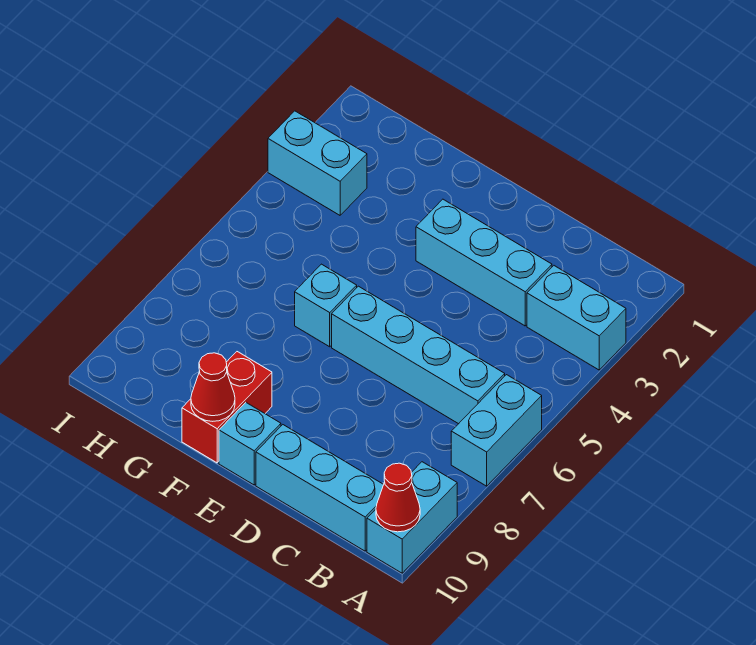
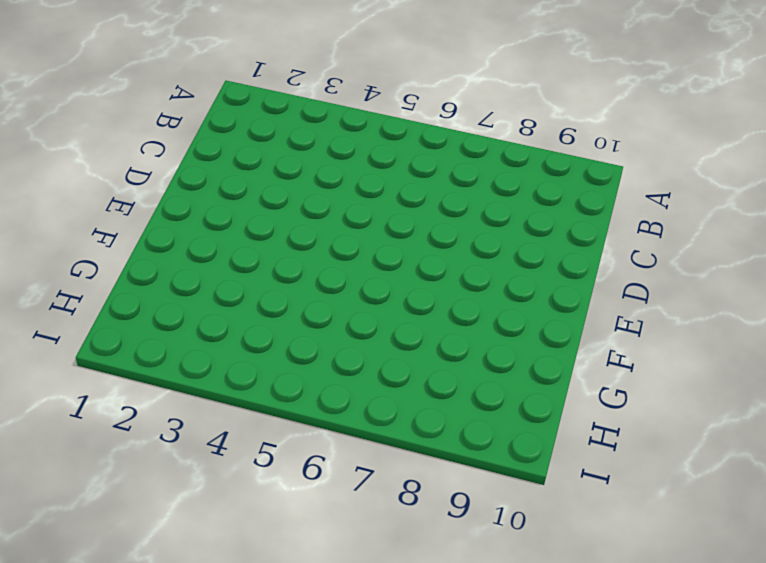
none -> cyan brick A3:B3 level 1
none -> cyan brick A6:A7 level 1
none -> cyan brick A9:A10 level 1

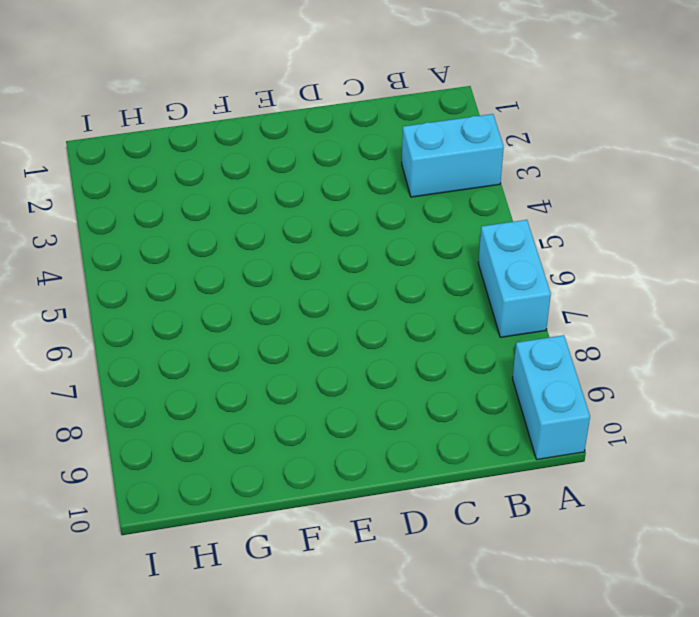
none -> cyan brick B6:E6 level 1
none -> cyan brick B10:D10 level 1
none -> cyan brick C3:E3 level 1

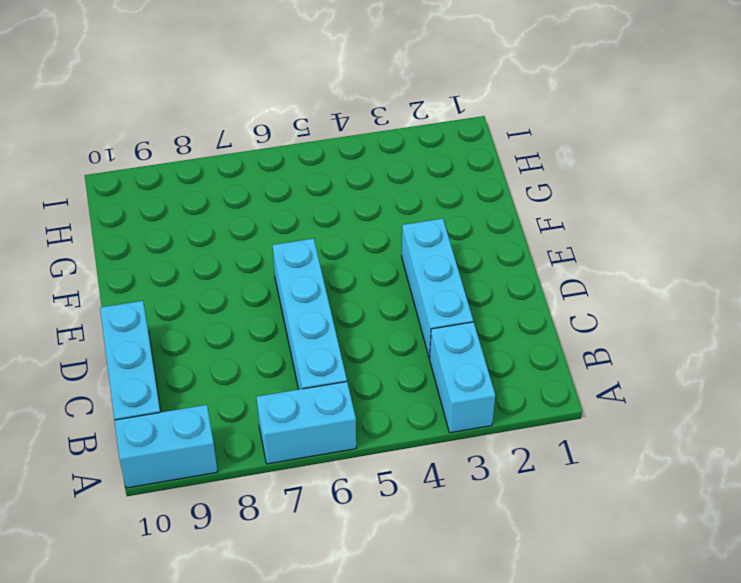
none -> cyan brick E10 level 1
none -> cyan brick F6 level 1
none -> red brick F9:F10 level 1

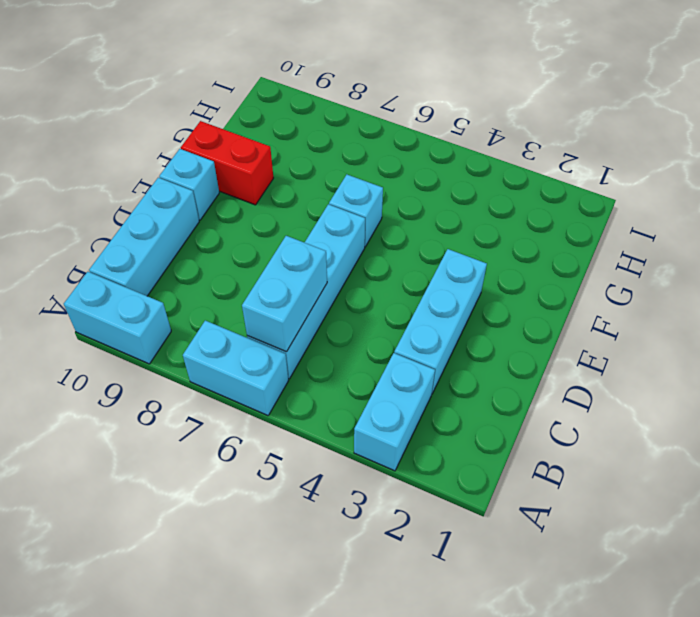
cyan brick B6:C6 level 2 -> cyan brick H3:I3 level 1
none -> red cone A10 level 2
none -> red cone F10 level 2

